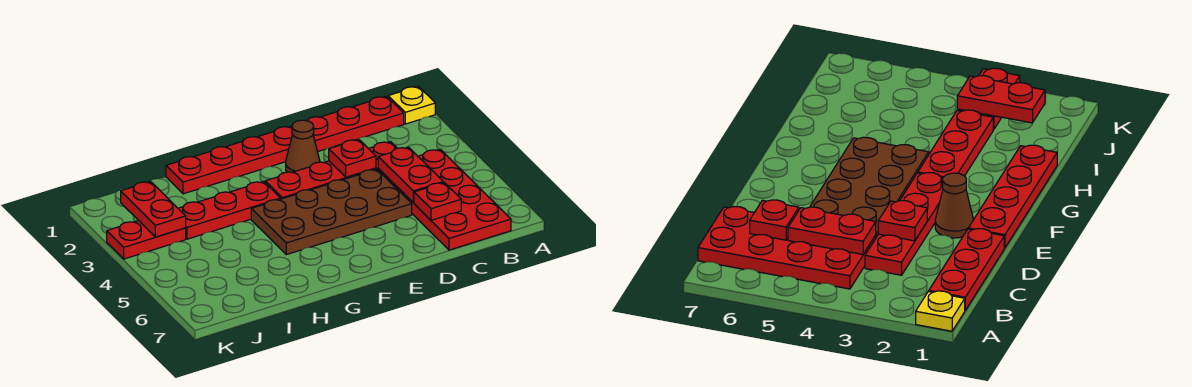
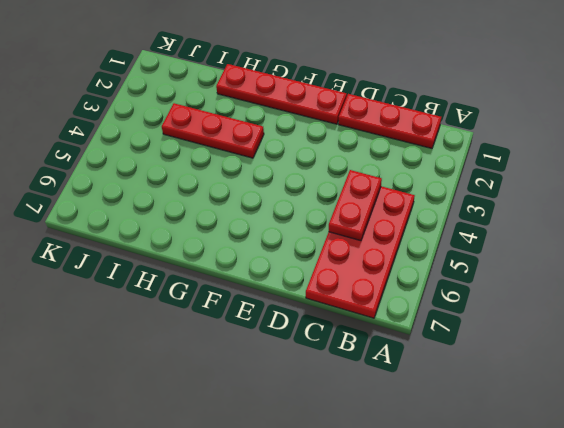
none -> yellow plate A1 level 1
none -> red plate C3:F3 level 1
none -> brown plate D4:G5 level 1

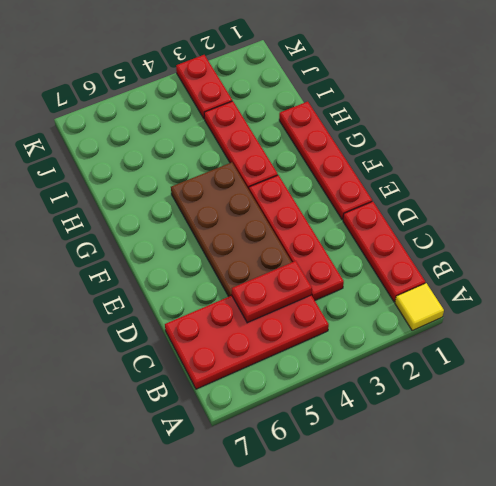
yellow tile A1 level 1 -> yellow plate A1 level 1
none -> brown cone E2 level 1
none -> red plate C6 level 2
none -> red plate D3 level 2

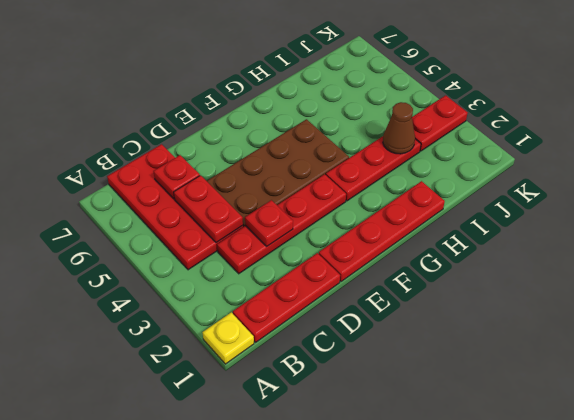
brown cone I3 level 2 -> brown cone E2 level 1
none -> red plate J2:J3 level 2

